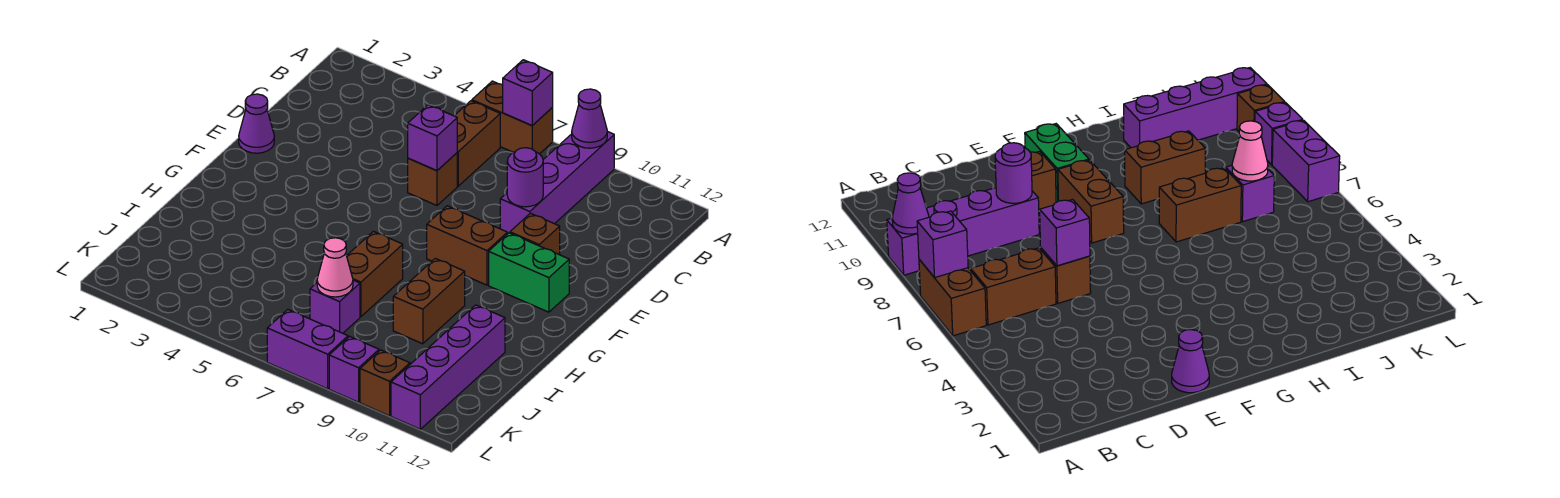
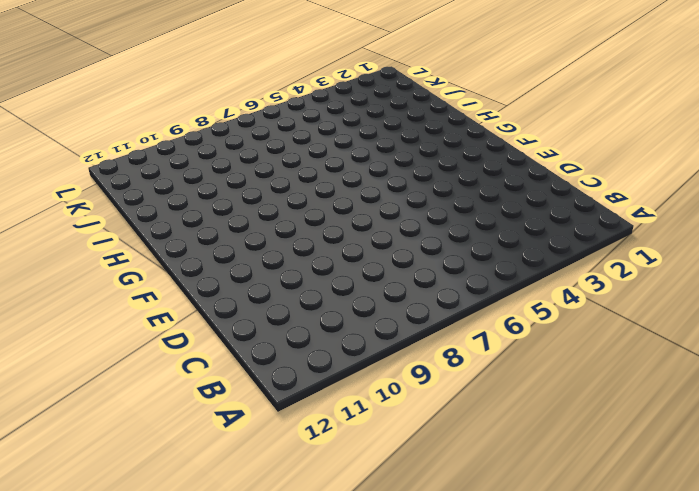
none -> brown brick A6:A7 level 1
none -> purple brick A9:D9 level 1
none -> brown brick B6:C6 level 1

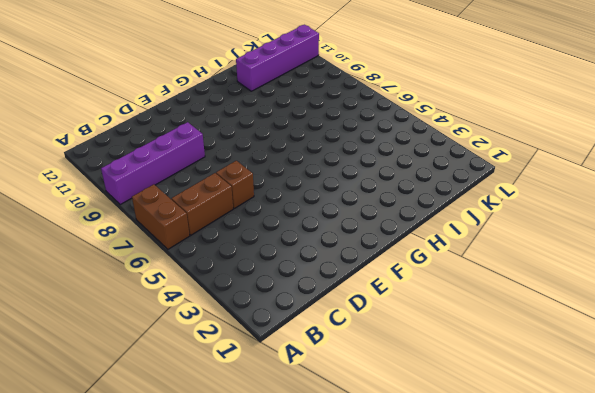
none -> purple cone E1 level 1
none -> brown brick E10 level 1
none -> brown brick F8:F9 level 1

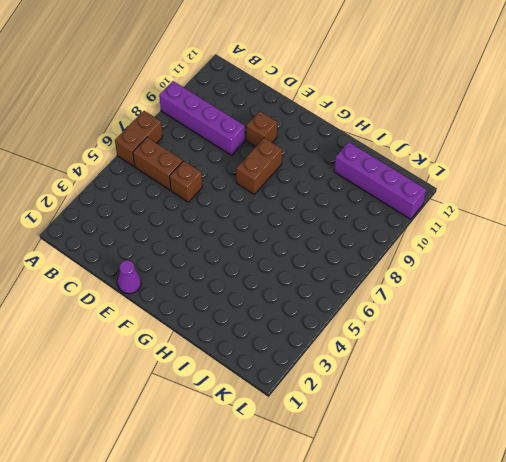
none -> green brick F10:F11 level 1
none -> brown brick H7:I7 level 1
none -> brown brick H9:I9 level 1

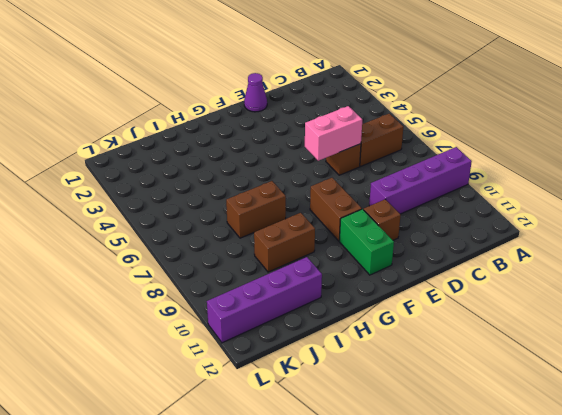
pink brick D6:E6 level 2 -> purple brick D6 level 2
none -> brown brick A6:A7 level 1
none -> purple brick J7 level 1
none -> purple brick L7:L8 level 1

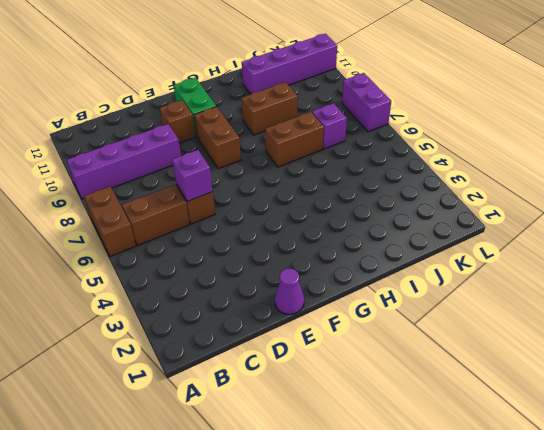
none -> purple brick L9 level 1
none -> brown brick L10 level 1
none -> purple brick A7 level 2

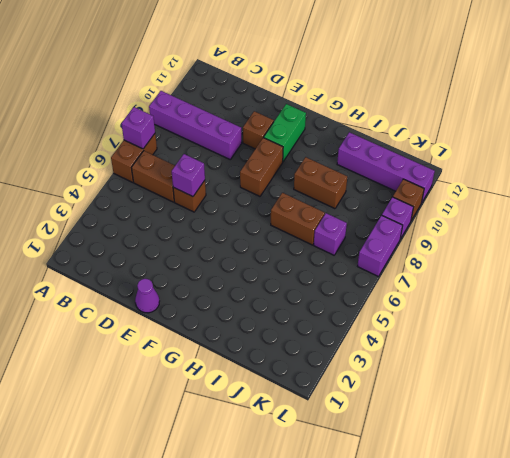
none -> purple cone A9 level 2
none -> purple round brick D9 level 2
none -> pink cone J7 level 2

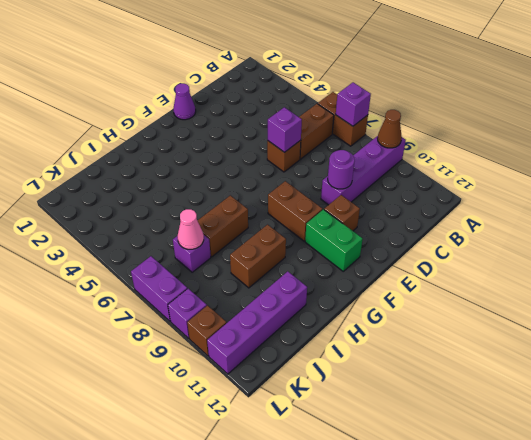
brown cone A9 level 2 -> purple cone A9 level 2

